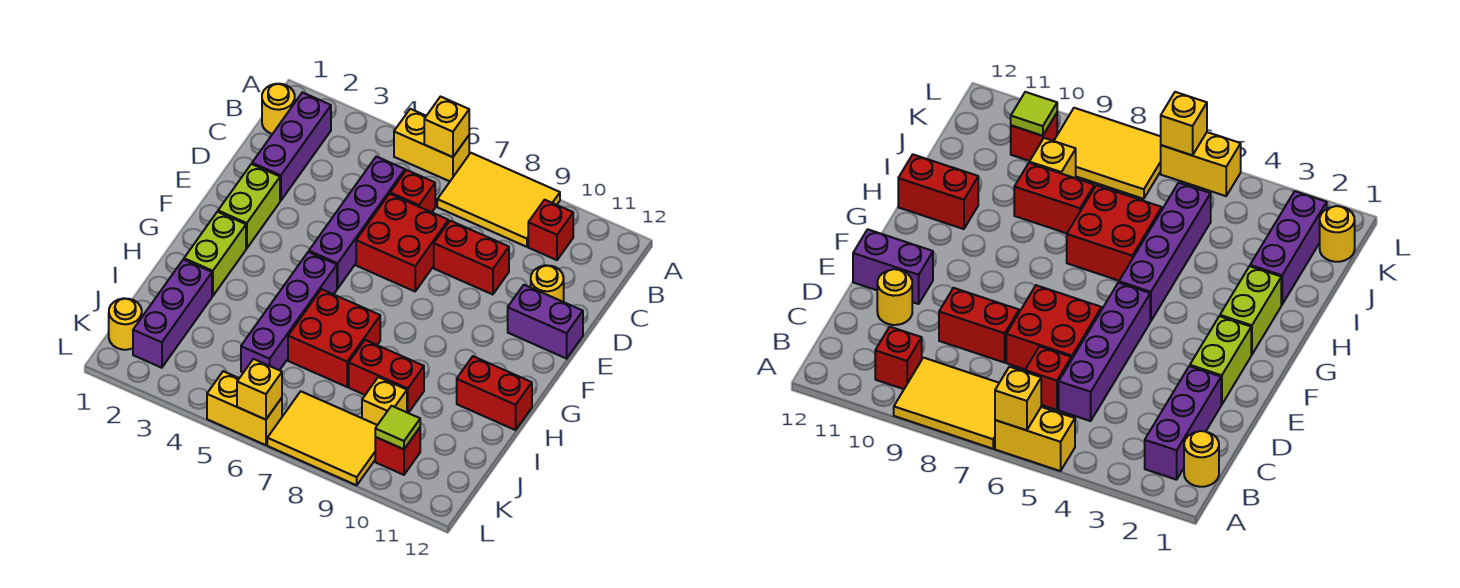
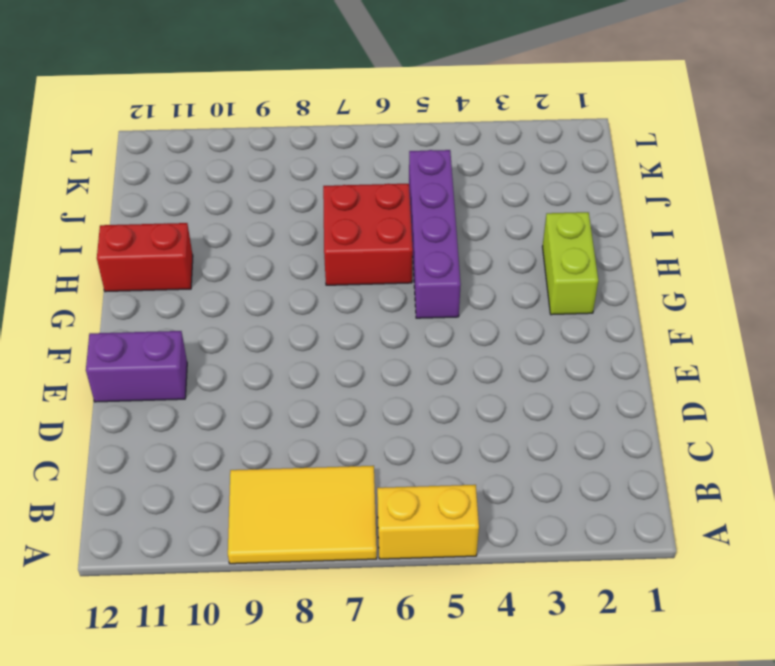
none -> yellow round brick B1 level 1
none -> purple brick B2:D2 level 1
none -> red brick B10 level 1

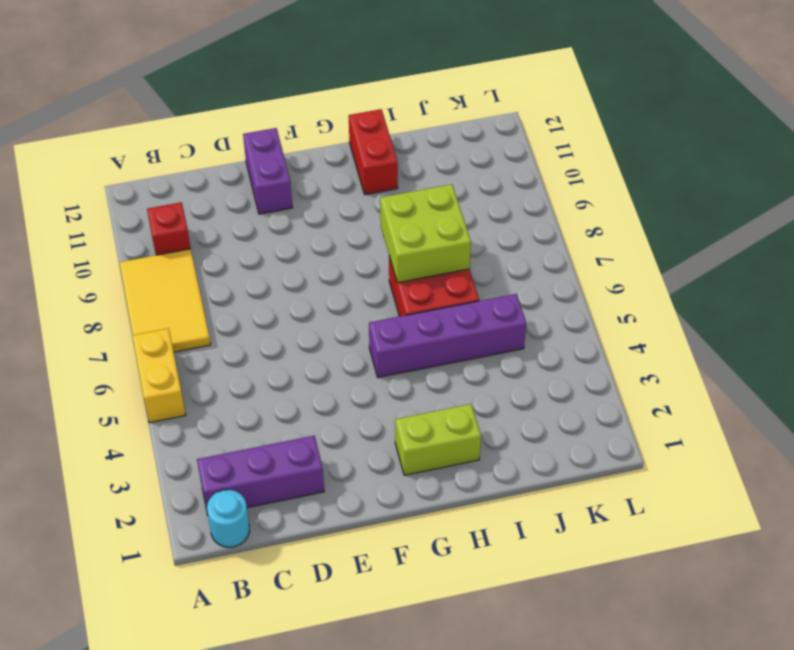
cyan round brick B1 level 1 -> yellow round brick B1 level 1
lime brick H7:I8 level 2 -> none
none -> purple brick C5:F5 level 1
none -> red brick C6 level 1
none -> red brick D6:E7 level 1

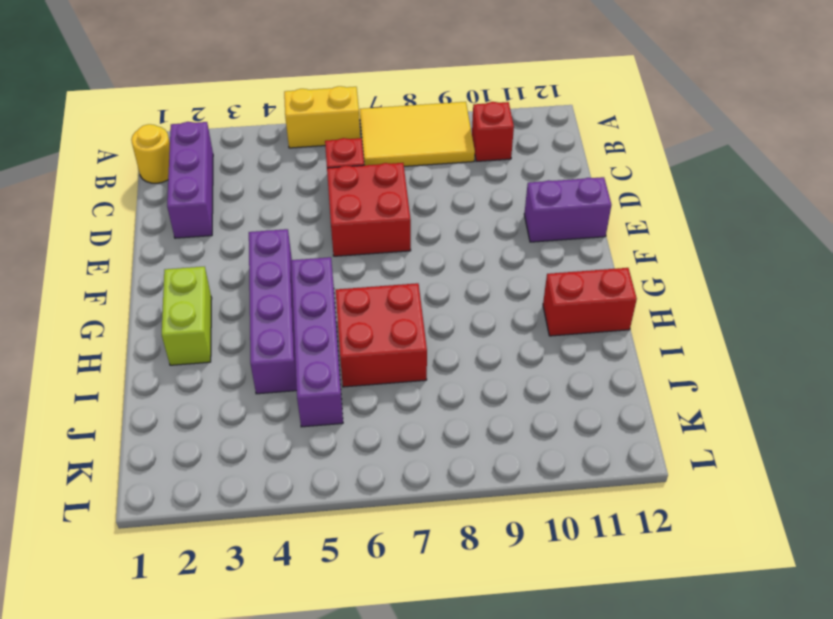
purple brick F4:I4 level 1 -> purple brick C5:F5 level 1
none -> red brick D8:D9 level 1
none -> yellow round brick D11 level 1
none -> lime brick E2:F2 level 1

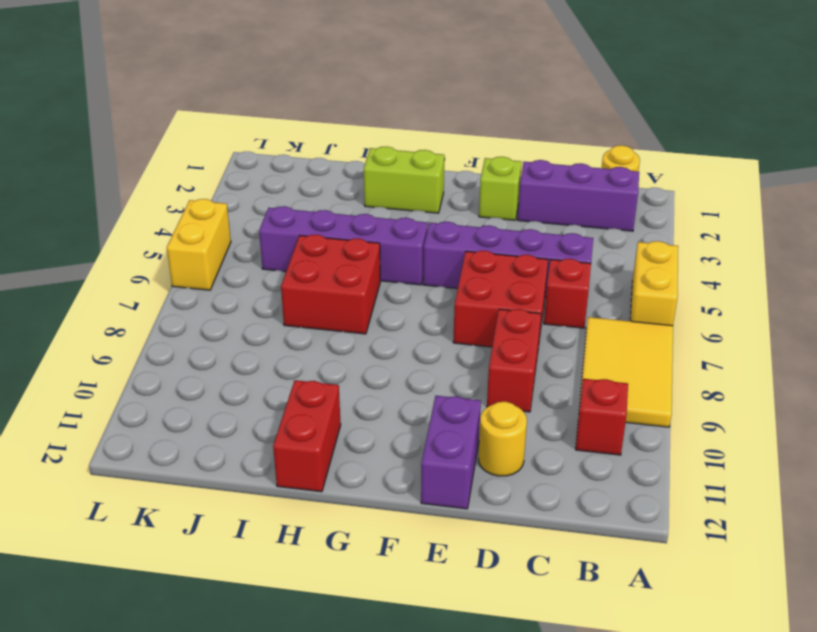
lime brick E2 level 1 -> lime brick E2:F2 level 1
none -> purple brick I2:K2 level 1
none -> red brick I8:I9 level 1
none -> yellow brick J9 level 1

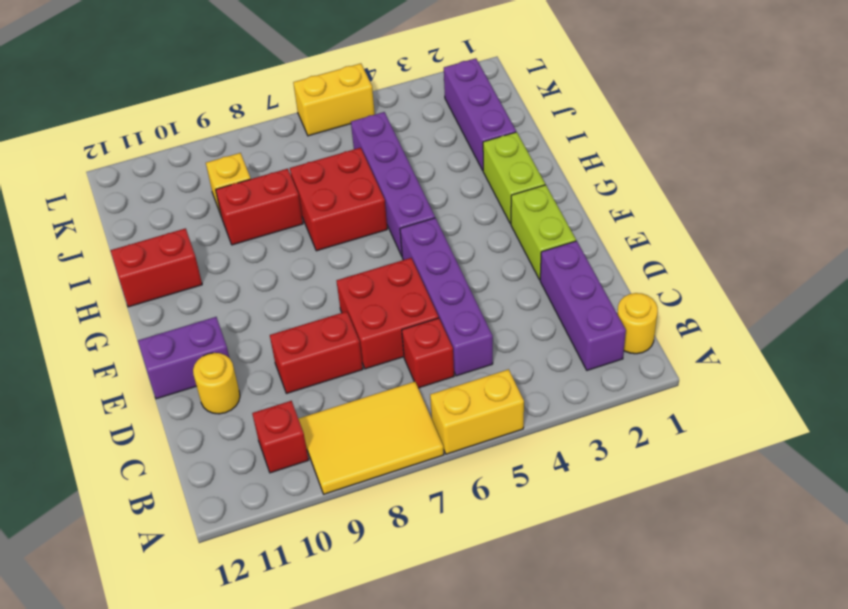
none -> yellow round brick K1 level 1
none -> yellow tile K7:L9 level 1
none -> red brick K10 level 1

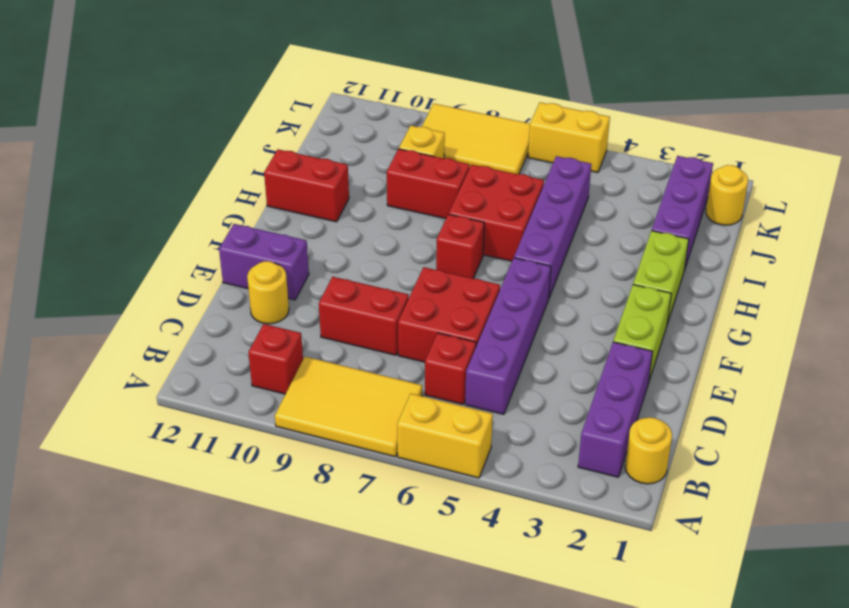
red brick G7 level 1 -> red brick K10 level 1
none -> yellow brick A6 level 2
none -> lime tile K10 level 2
none -> yellow brick L6 level 2

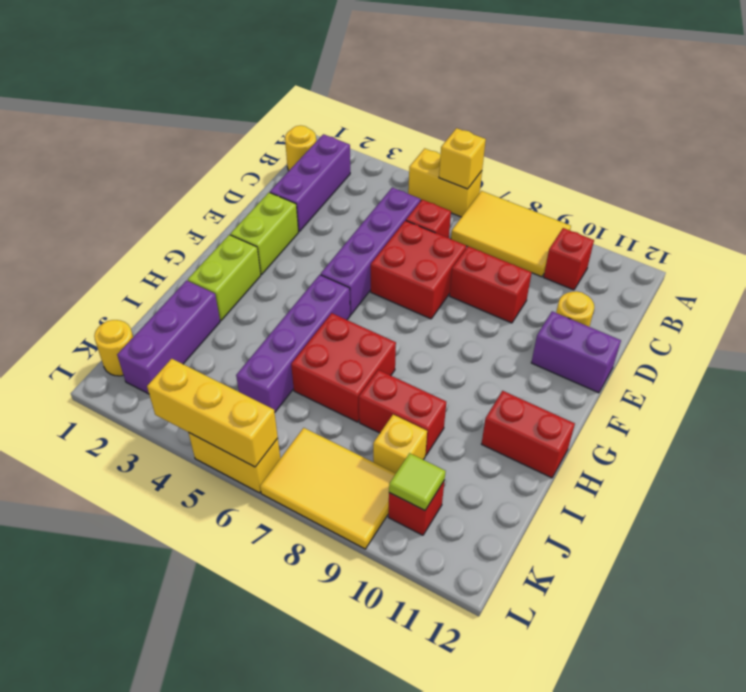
yellow brick L4:L6 level 2 -> yellow brick L6 level 2

